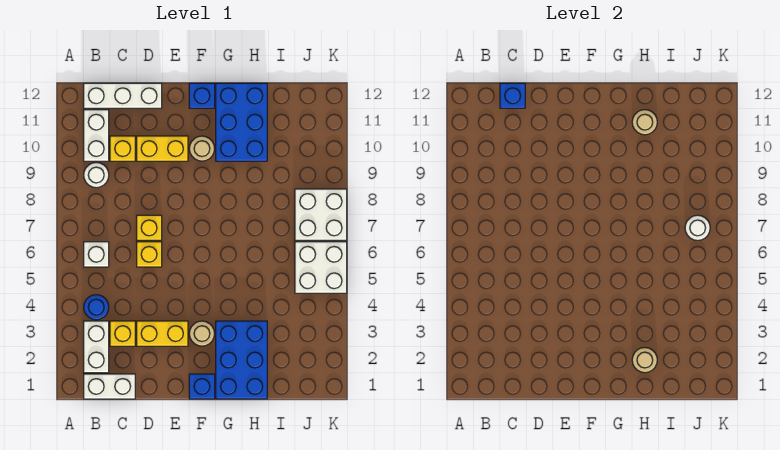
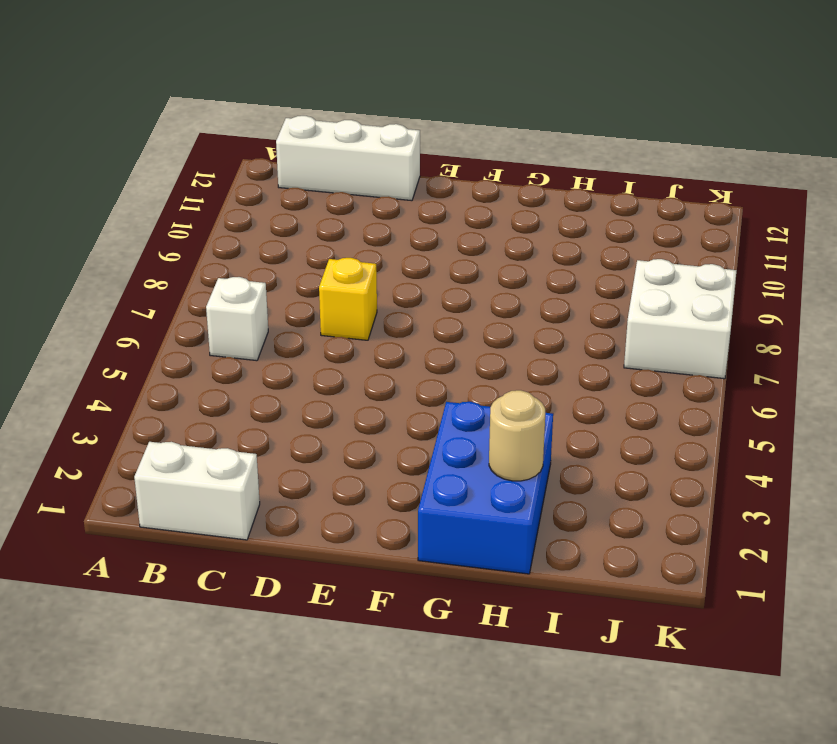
none -> white brick B2:B3 level 1
none -> blue round brick B4 level 1
none -> white round brick B9 level 1

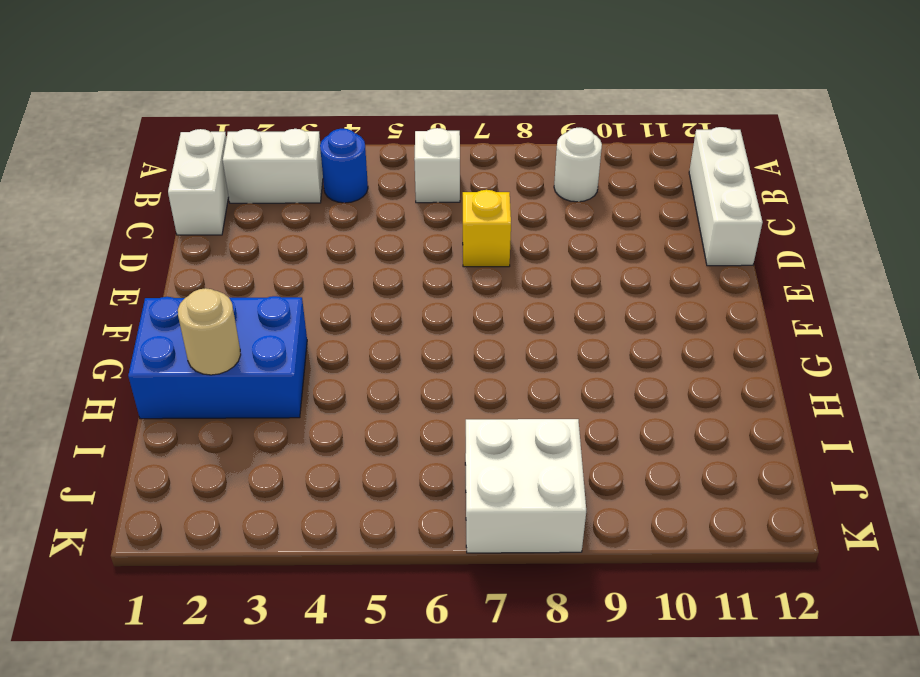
none -> white brick B10:B11 level 1
none -> yellow brick C3 level 1
none -> yellow brick C10 level 1

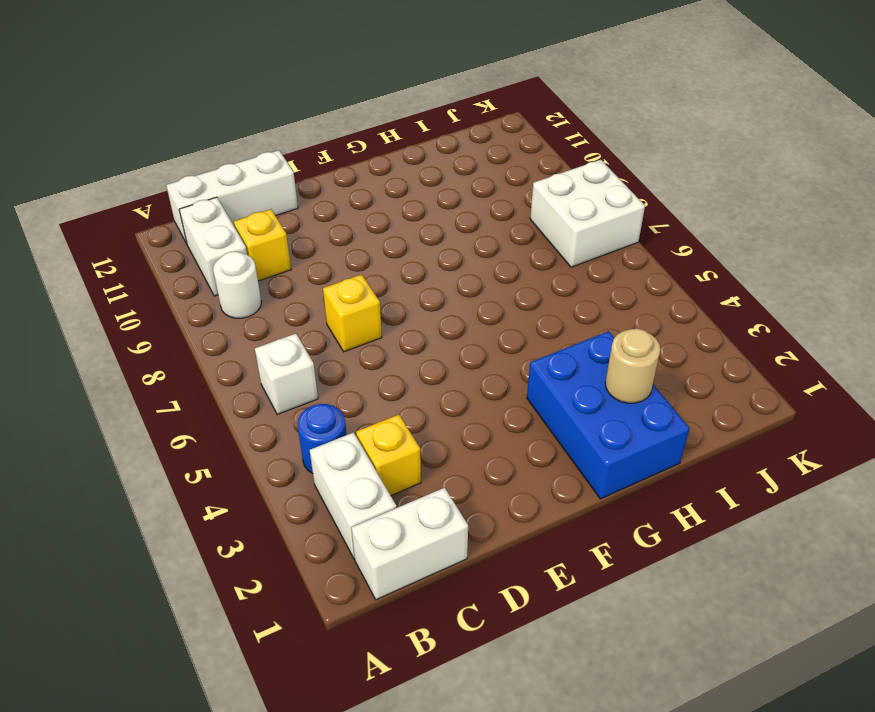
none -> yellow brick D3:E3 level 1
none -> yellow brick D6 level 1
none -> yellow brick D10:E10 level 1

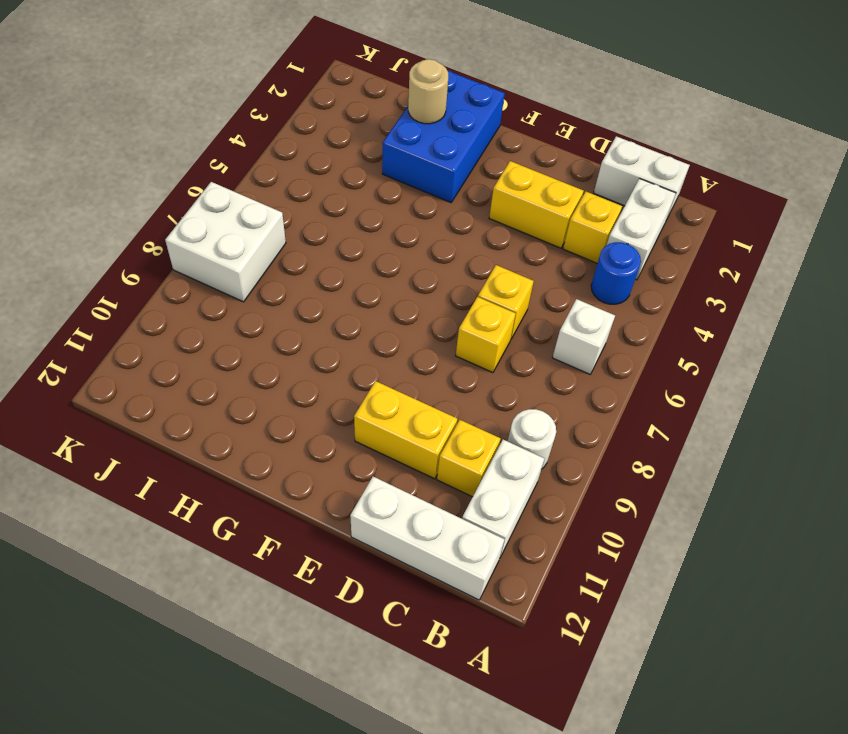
none -> blue brick F1 level 1
none -> tan round brick F3 level 1
none -> tan round brick F10 level 1

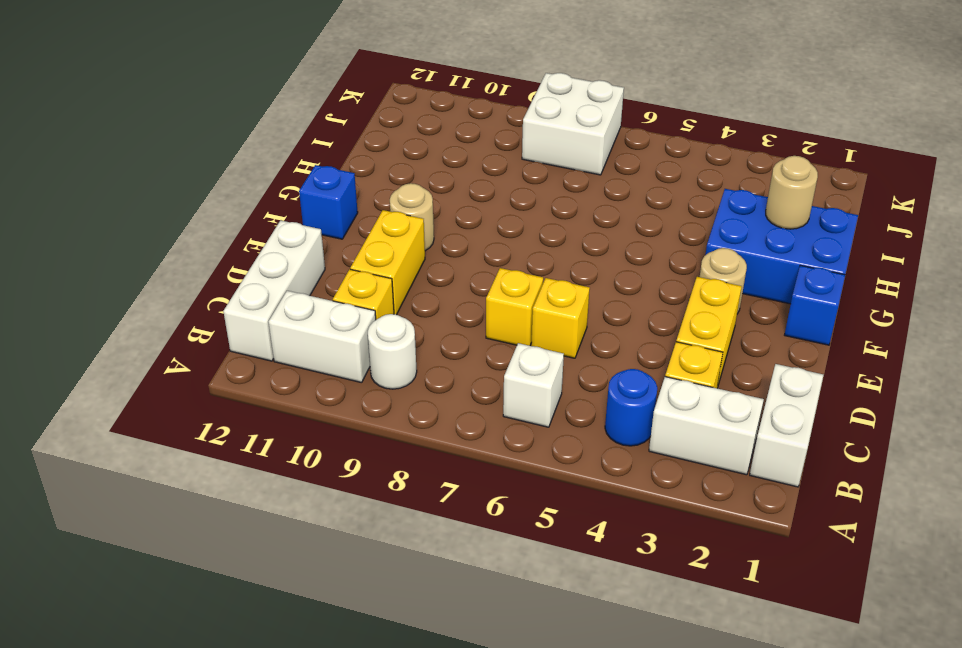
none -> blue brick G10:H12 level 1
none -> white brick J5:K6 level 1
none -> blue brick C12 level 2

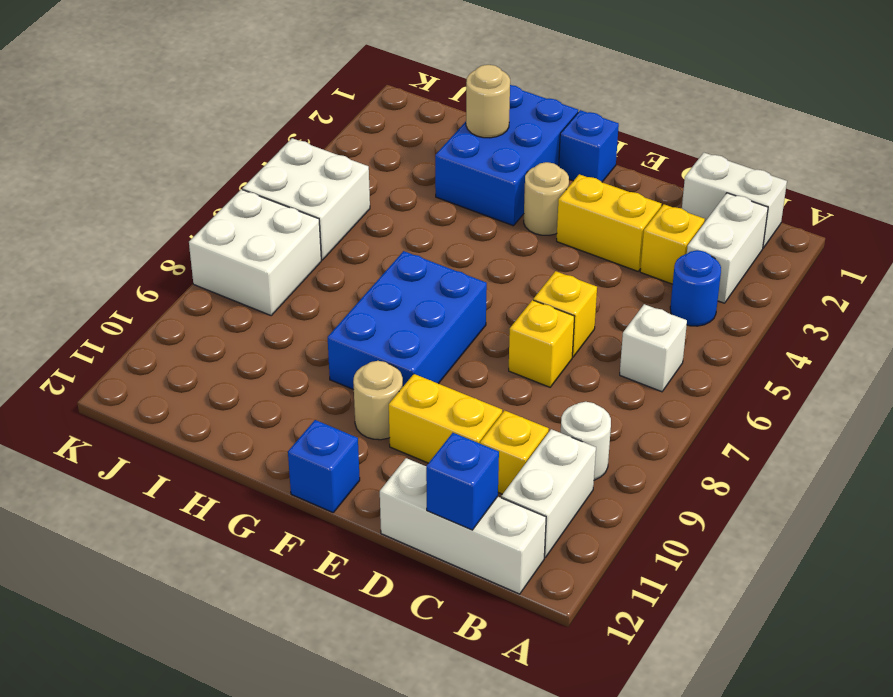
blue brick F7:G9 level 1 -> blue brick G10:H12 level 1
none -> tan round brick H11 level 2
none -> white round brick J7 level 2

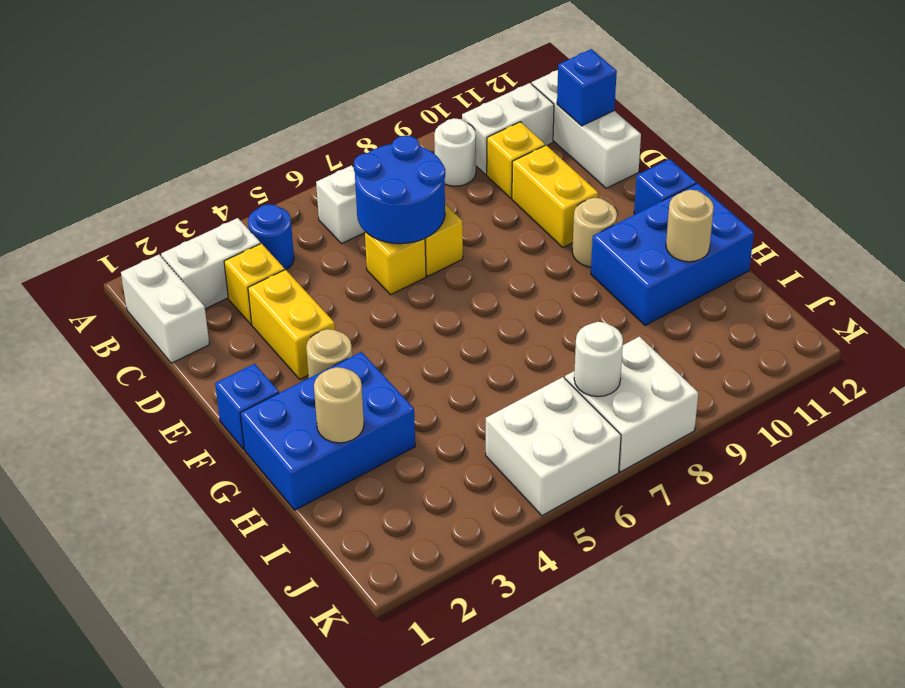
blue round brick C6:D7 level 2 -> none

